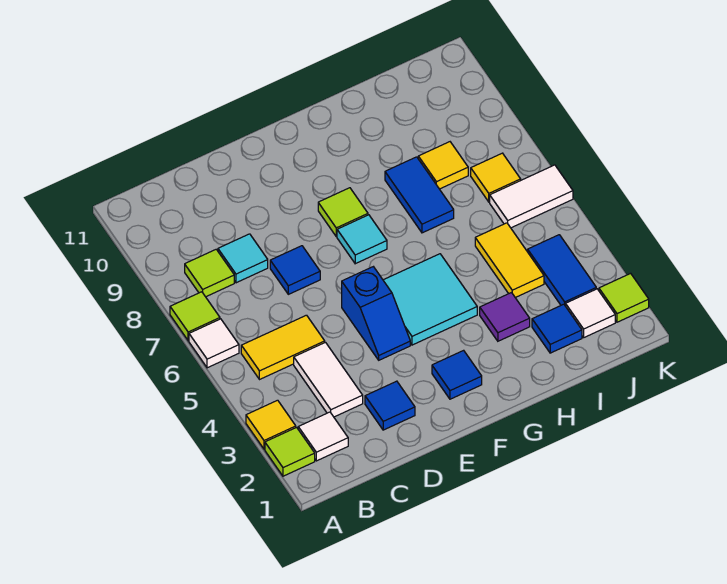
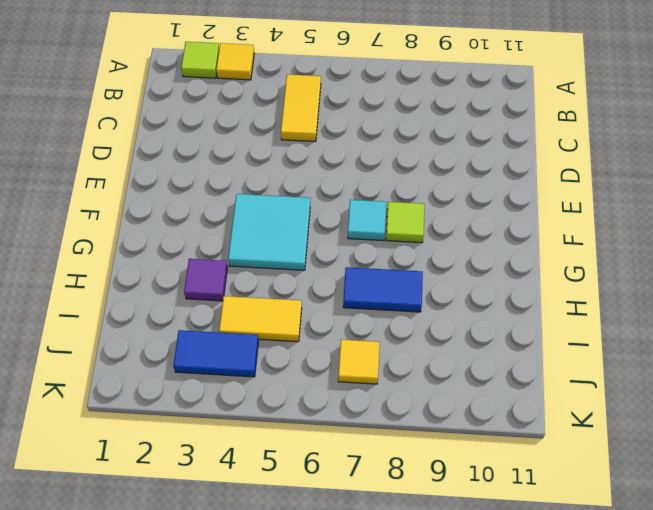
none -> white tile A6 level 1
none -> lime tile A7 level 1
none -> white tile B2 level 1

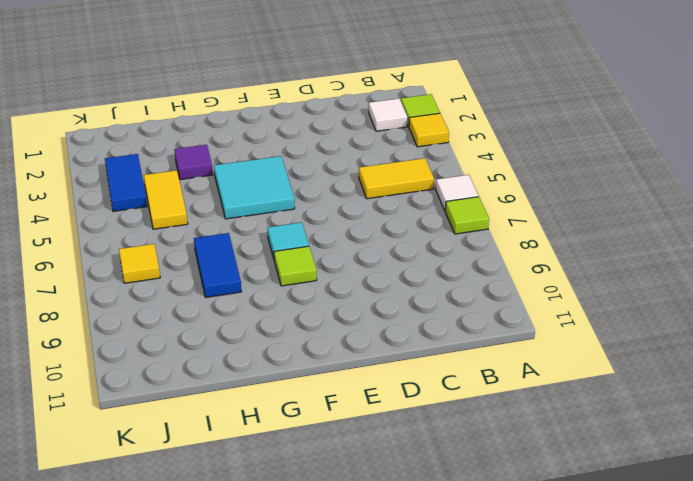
none -> lime tile B8 level 1
none -> white tile C3:C4 level 1
none -> cyan tile C8 level 1

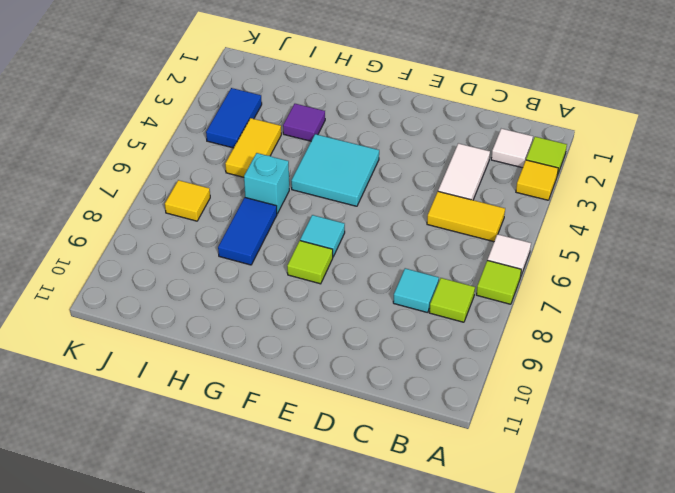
cyan brick H6 level 1 -> none
none -> blue tile D2 level 1
none -> blue tile D7 level 1
none -> blue slope E4:E5 level 1 top 5

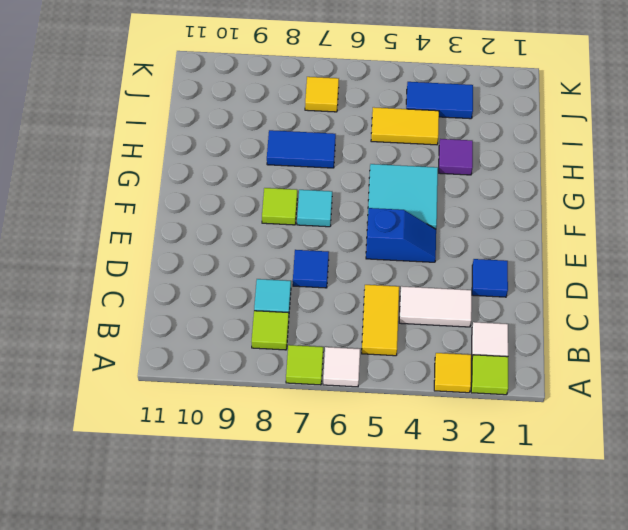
none -> blue tile F2 level 1
none -> blue tile I2 level 1
none -> yellow tile I8 level 1

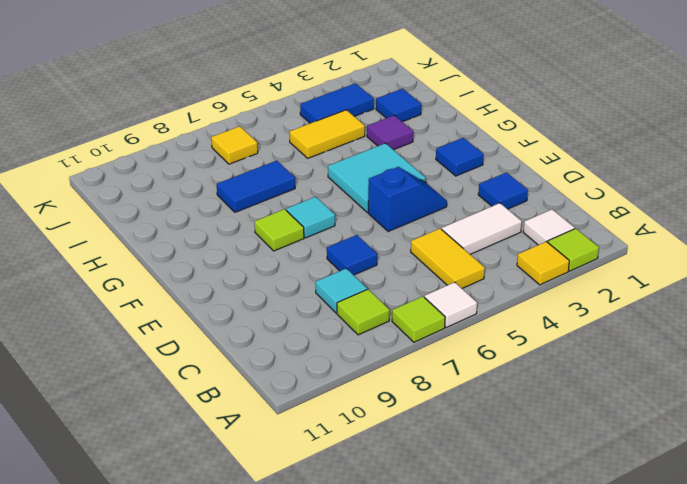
none -> yellow tile I8 level 1
none -> white tile J2 level 1
none -> white tile J6:K6 level 1

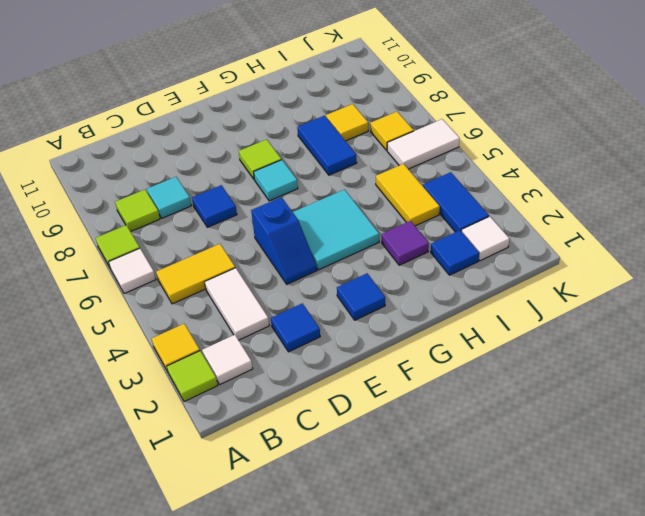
none -> lime tile K2 level 1

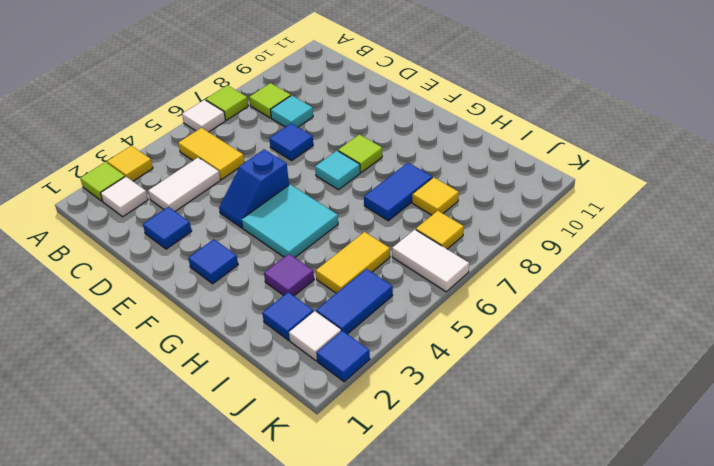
blue tile K2 level 1 -> lime tile K2 level 1

